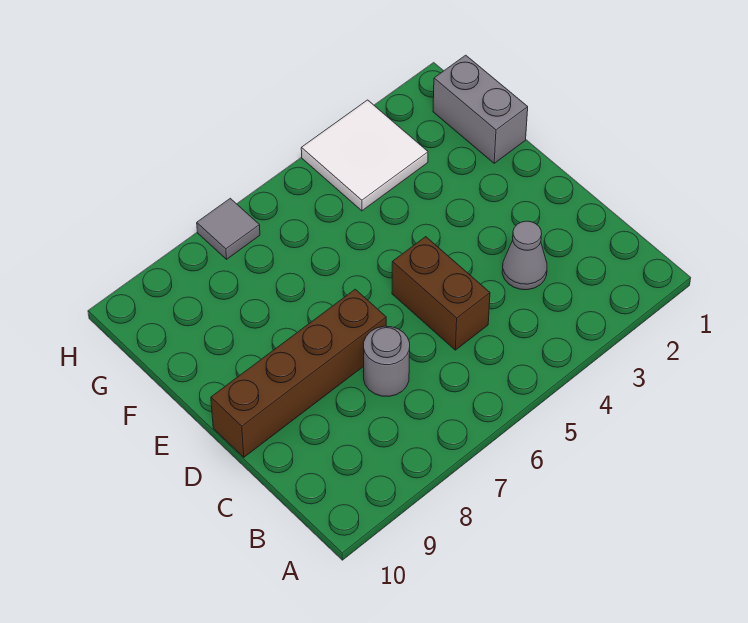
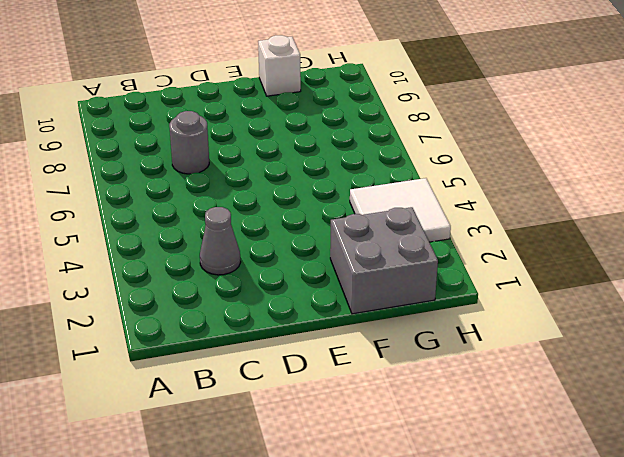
grey brick F1:G2 level 1 -> grey brick F1:G1 level 1
white brick F10 level 1 -> none
none -> brown brick C5:D5 level 1
none -> brown brick D7:D10 level 1

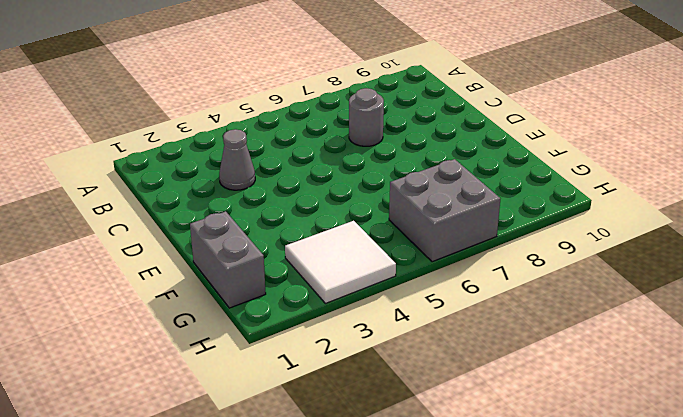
grey brick G6:H7 level 1 -> grey tile H7 level 1
none -> brown brick C5:D5 level 1
none -> brown brick D7:D10 level 1

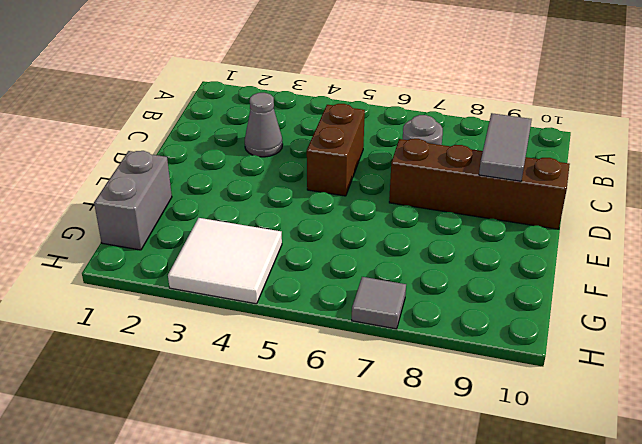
grey tile C9:D9 level 2 -> none

